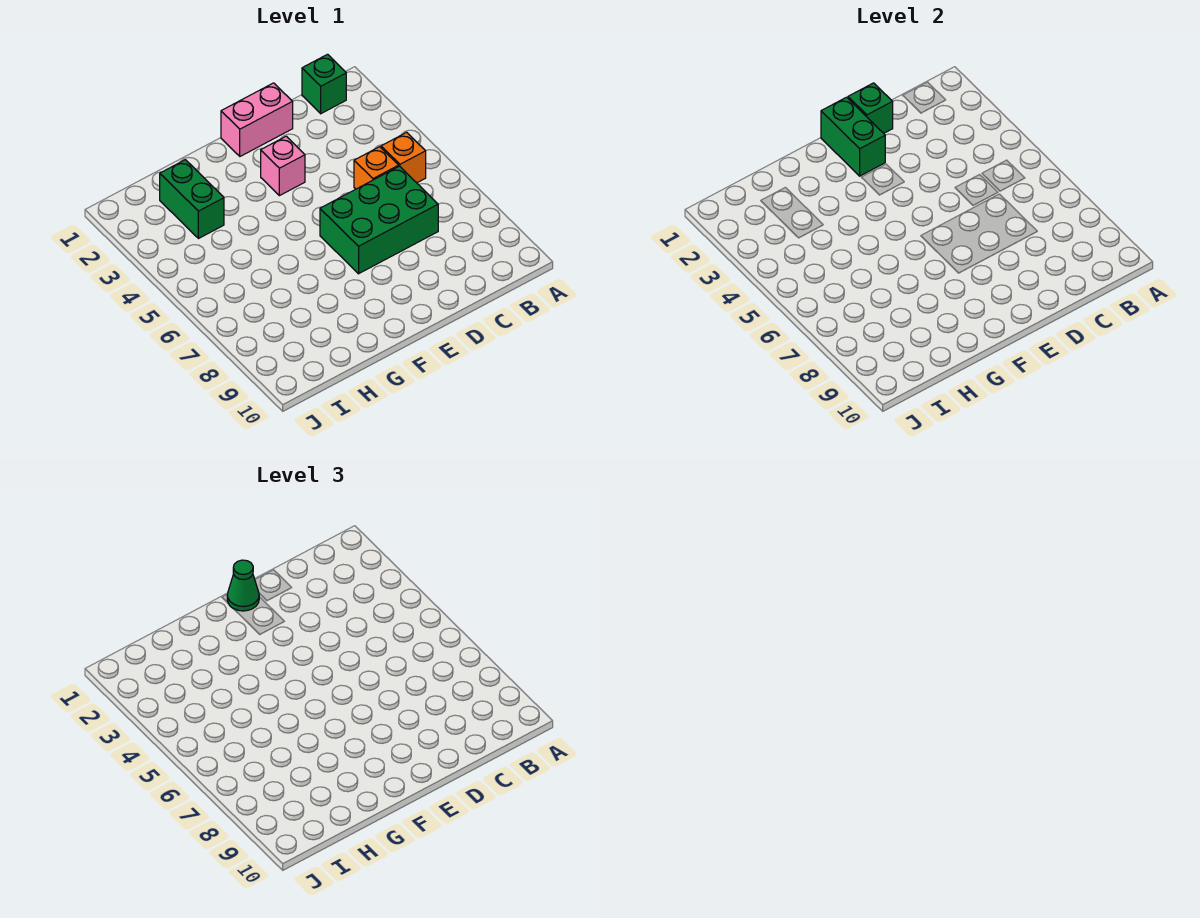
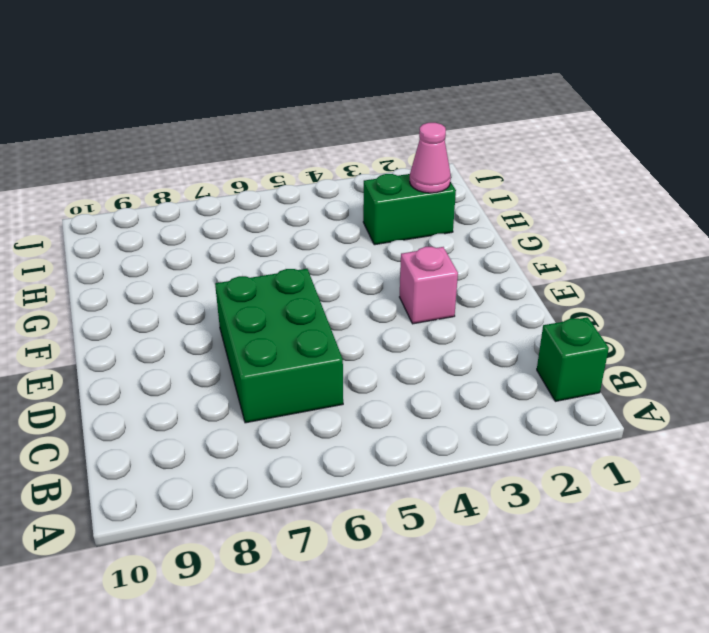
pink cone H2 level 2 -> none
none -> orange brick B5 level 1
none -> orange brick C5 level 1

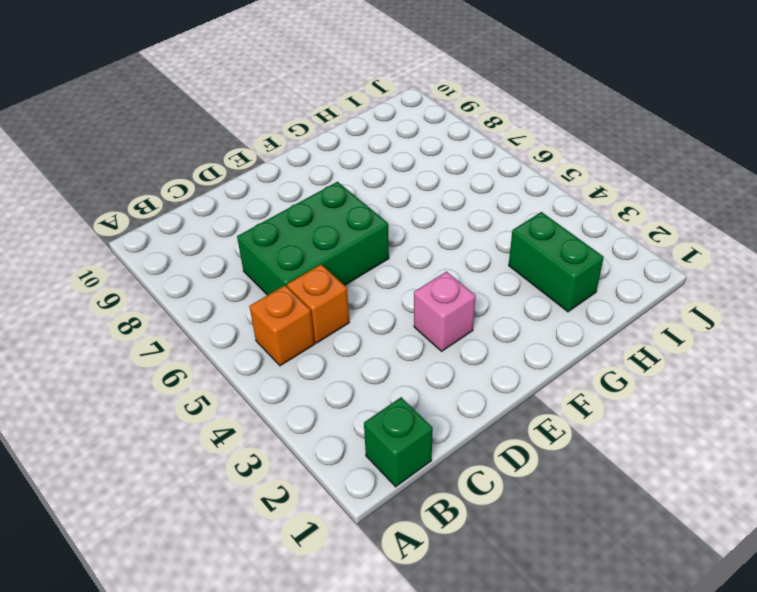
none -> pink brick D1:E1 level 1
none -> green brick D1 level 2

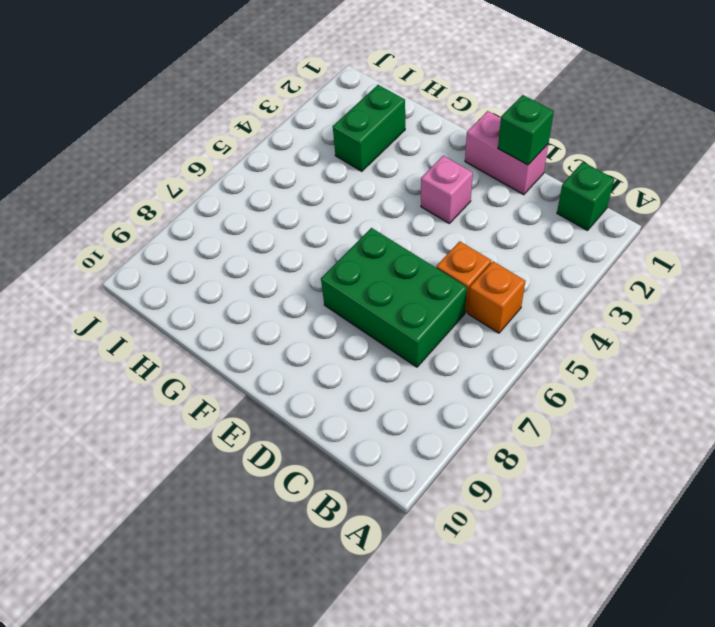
none -> green brick E1:E2 level 2
none -> green cone E1 level 3

